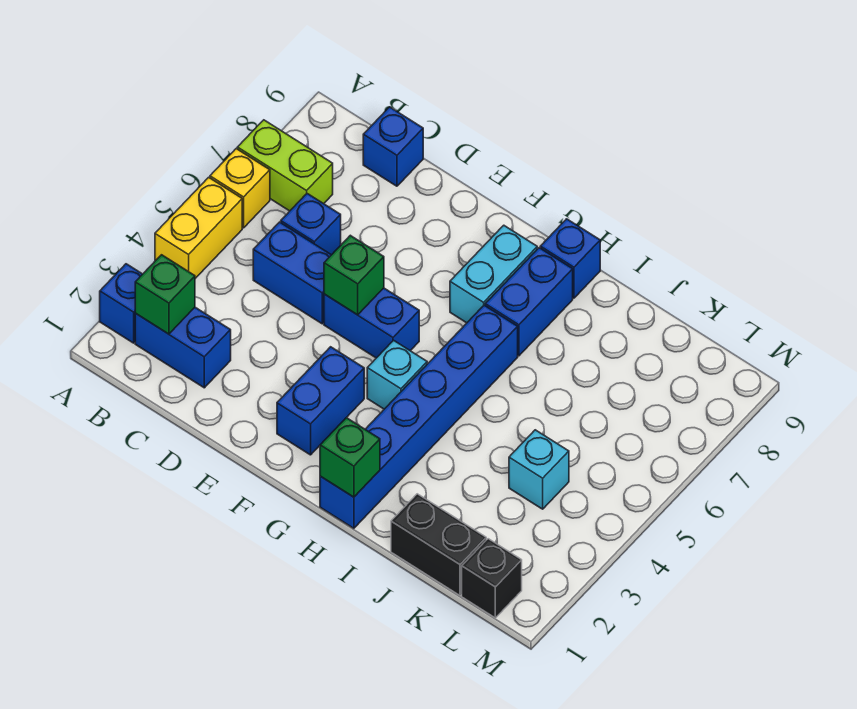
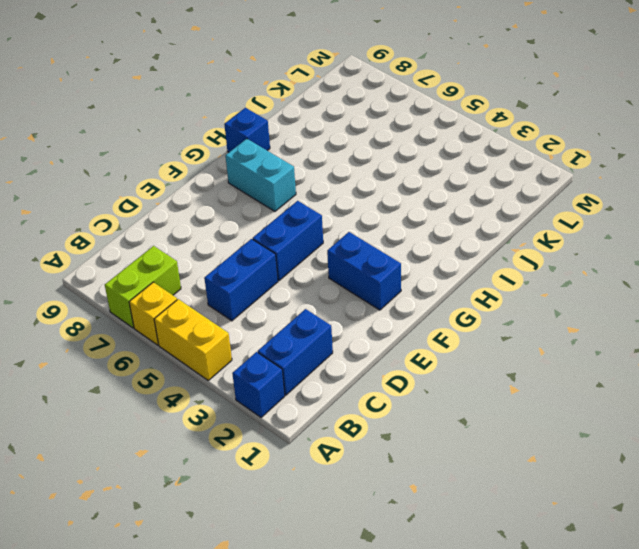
none -> blue brick C6 level 1
none -> blue brick C9 level 1
none -> cyan brick G4 level 1

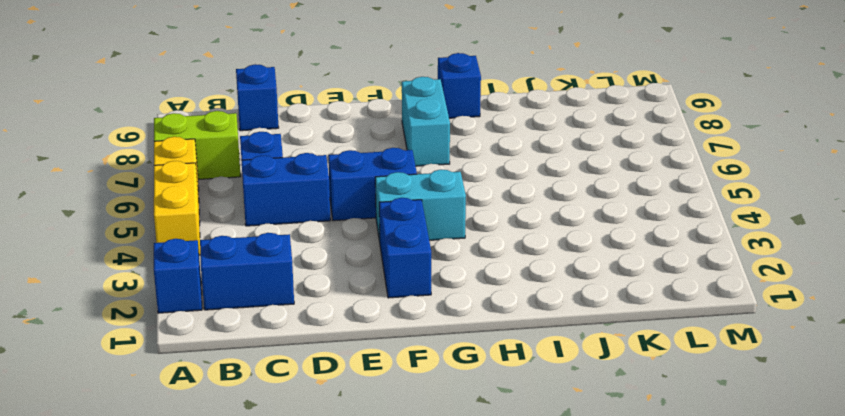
cyan brick F4:G4 level 1 -> cyan brick G4 level 1
none -> blue brick H1:H6 level 1
none -> blue brick H7:H8 level 1
none -> black brick J1:K1 level 1

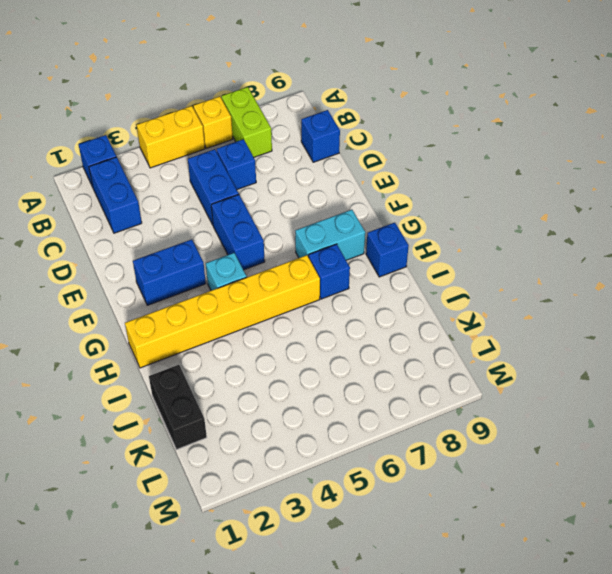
yellow brick H1:H6 level 1 -> blue brick H1:H6 level 1
blue brick H7 level 1 -> blue brick H7:H8 level 1
none -> cyan brick K4 level 1
none -> black brick L1 level 1
none -> green brick B2 level 2

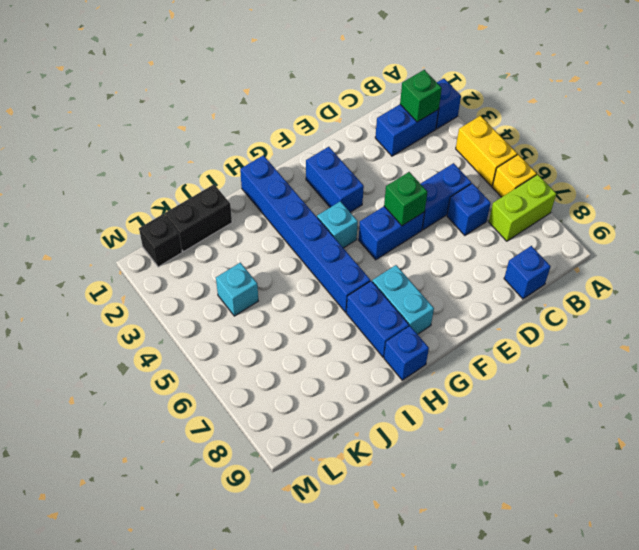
none -> green brick H1 level 2

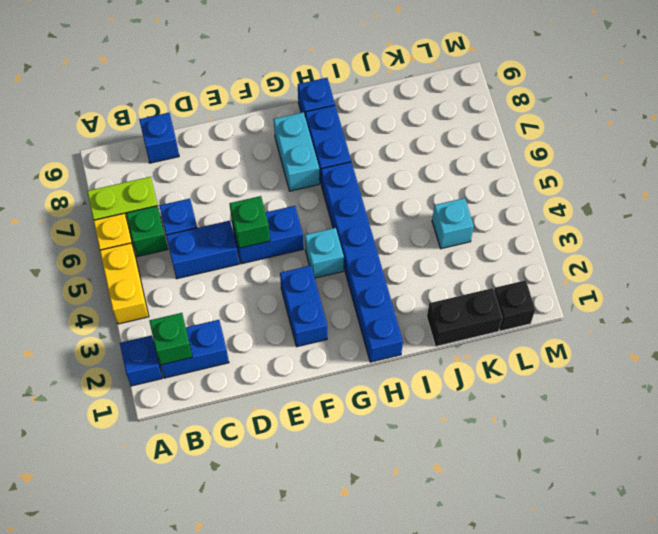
green brick B6 level 1 -> green brick H1 level 2

